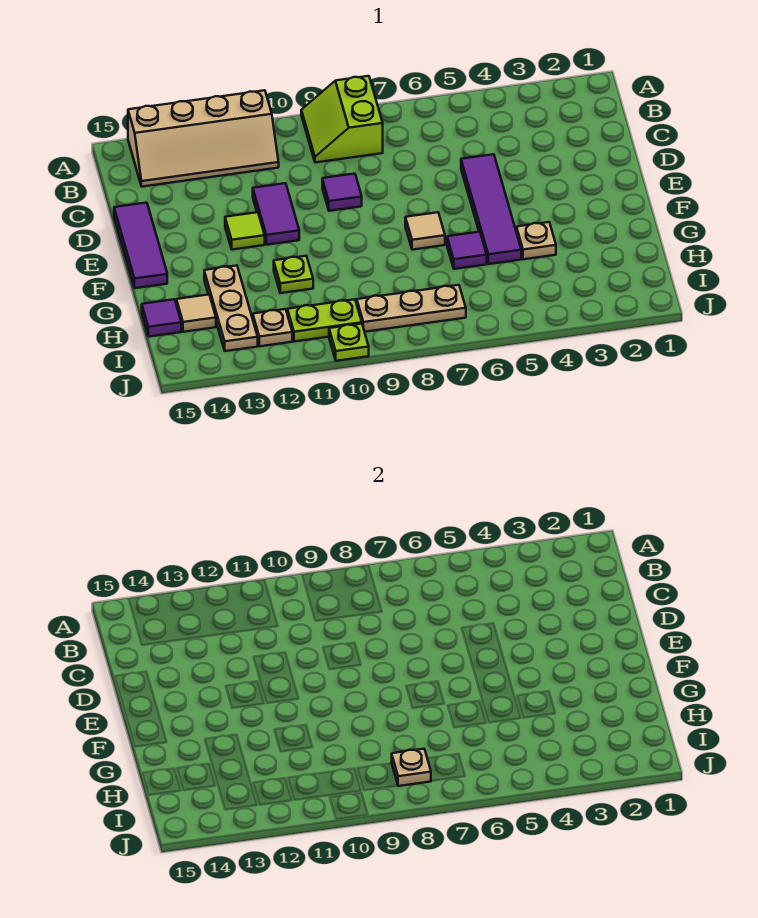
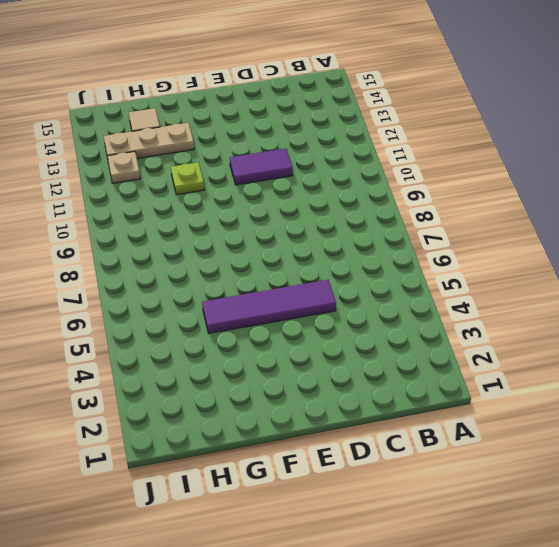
none -> lime slope A8:B9 level 1 top 8
none -> tan slope A11:B14 level 1 top A
none -> purple tile D9 level 1

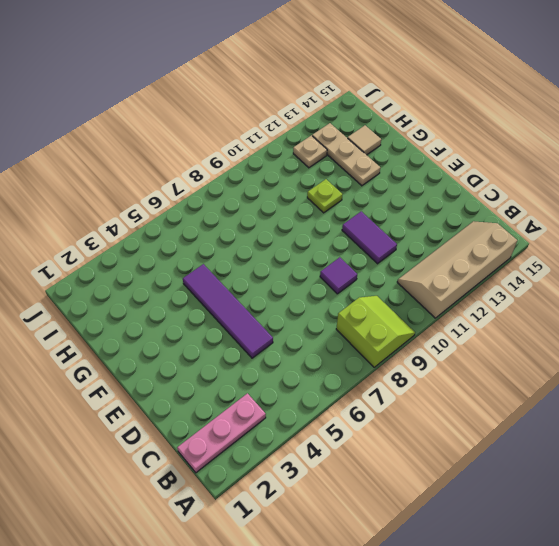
pink plate B1:B3 level 1 -> none
none -> purple tile D15:F15 level 1
none -> lime tile E12 level 1
none -> tan tile F7 level 1

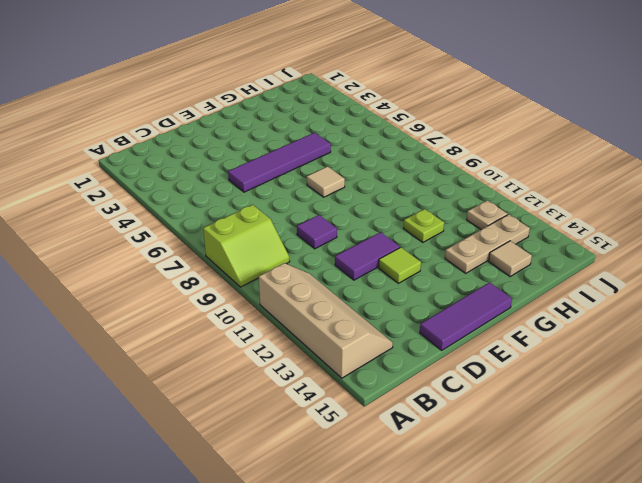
none -> tan plate G4 level 1
none -> purple tile G6 level 1
none -> purple tile H15 level 1

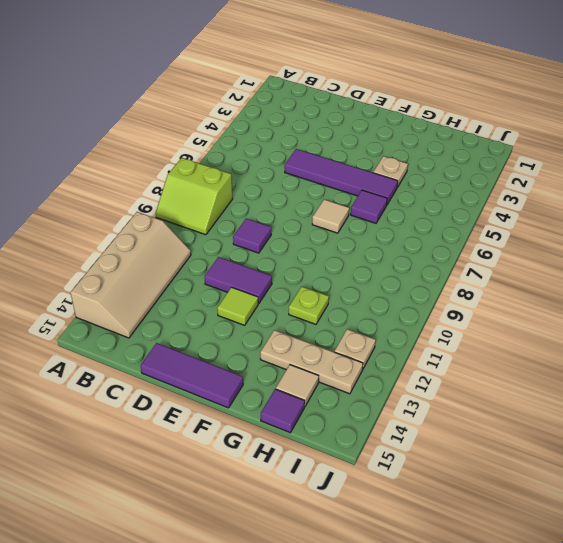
none -> tan plate I7:I9 level 1
none -> lime plate I10:I11 level 1
none -> lime plate J10 level 1

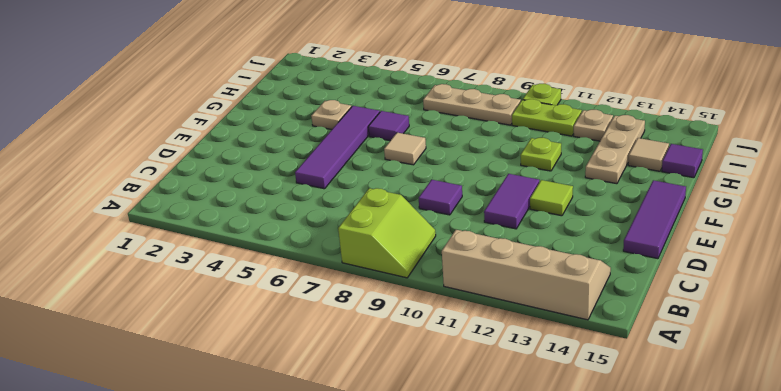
none -> tan plate I8 level 2

